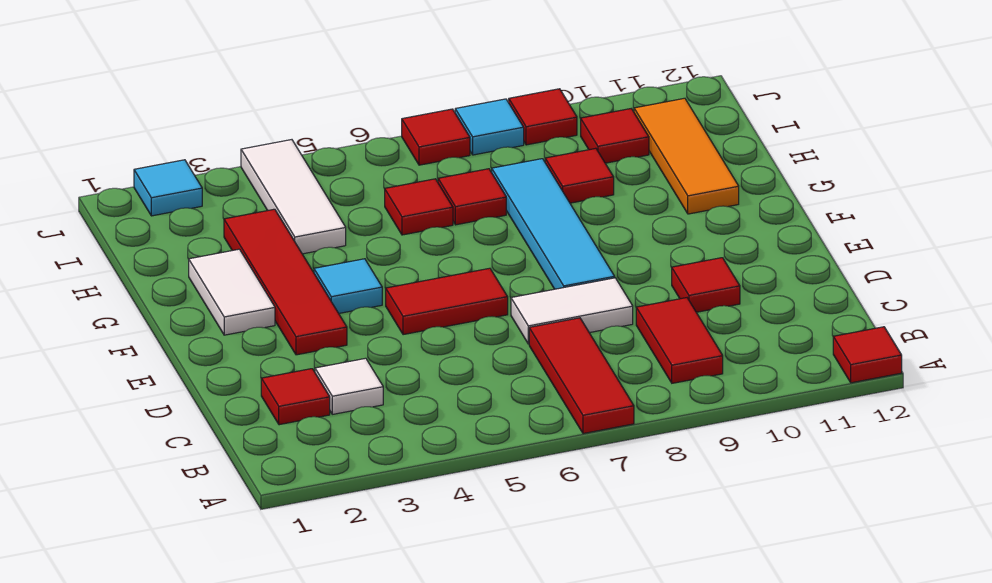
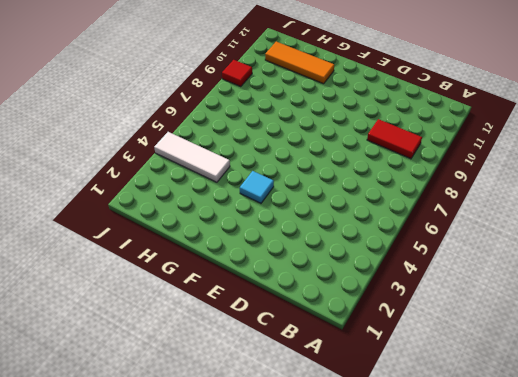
none -> red tile A7:C7 level 1
none -> red tile A12 level 1
none -> red tile C2 level 1

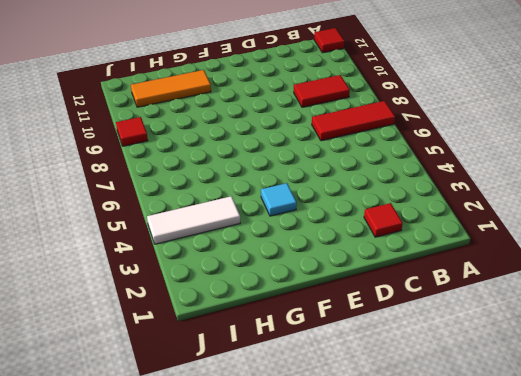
none -> white tile C3 level 1
none -> white tile D7:D8 level 1
none -> red tile D10 level 1

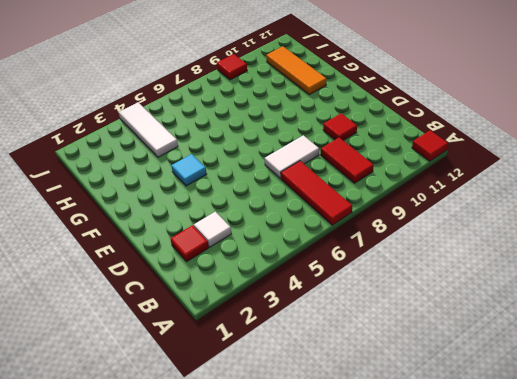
none -> red tile E3:H3 level 1
none -> red tile E5:E6 level 1
none -> cyan tile E8:H8 level 1

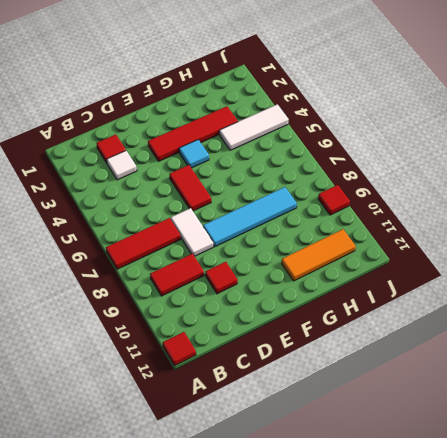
none -> white tile F2:G2 level 1
none -> red tile H6 level 1
none -> red tile H7 level 1

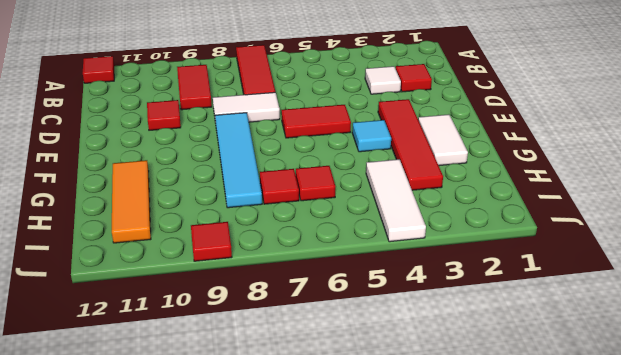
none -> red tile H9 level 1
none -> red tile I10 level 1
none -> cyan tile J2 level 1

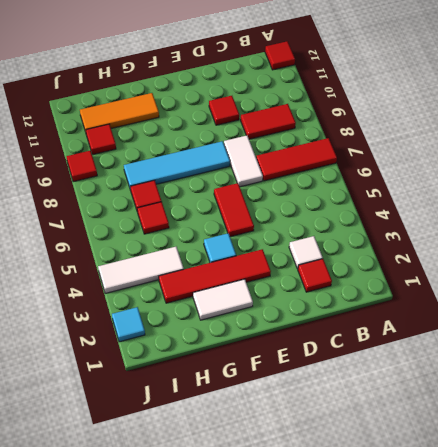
none -> red tile H9 level 1
none -> red tile J7 level 1
none -> cyan tile J8 level 1

